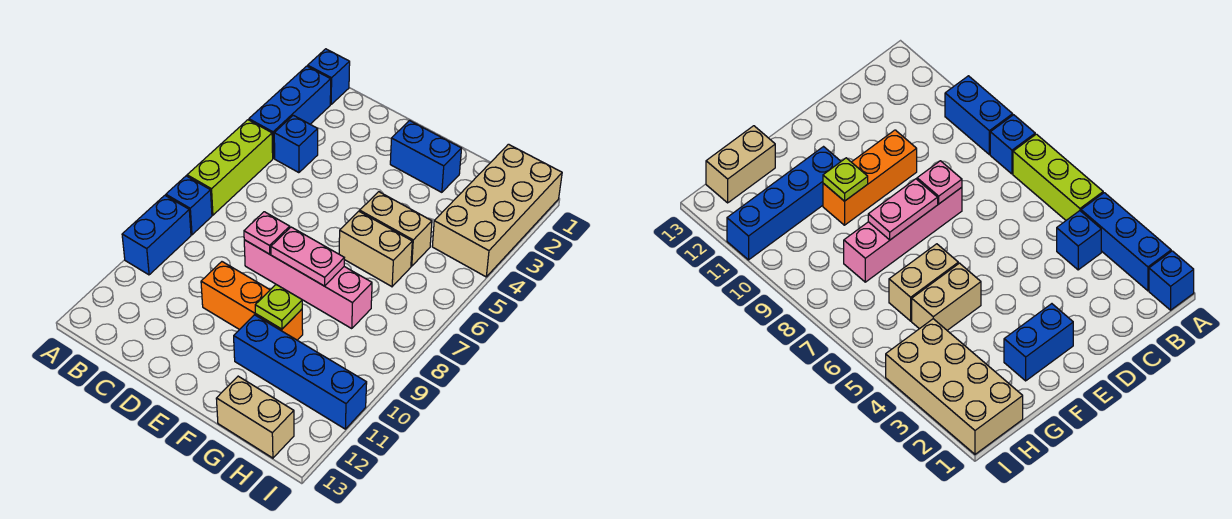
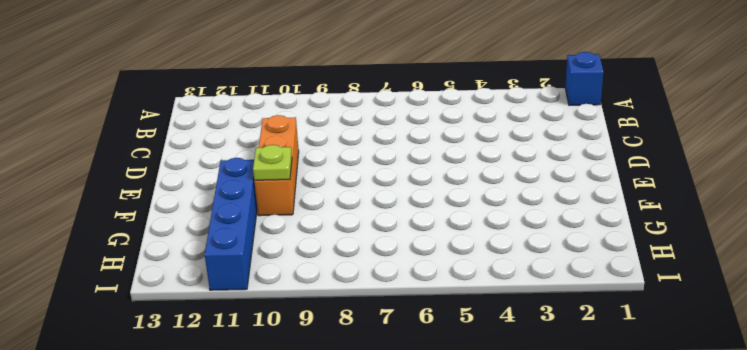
none -> blue brick A2:A4 level 1
none -> lime brick A5:A7 level 1
none -> blue brick A8 level 1

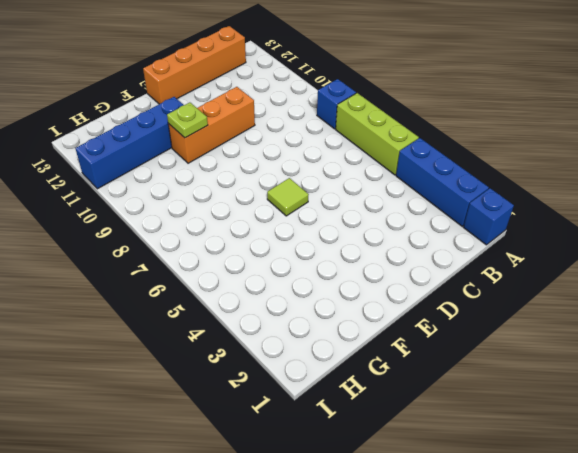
orange brick B13:E13 level 1 -> none
lime tile E6 level 1 -> none
none -> blue brick A9:A10 level 1
none -> blue brick B4 level 1
none -> pink brick D8:G8 level 1

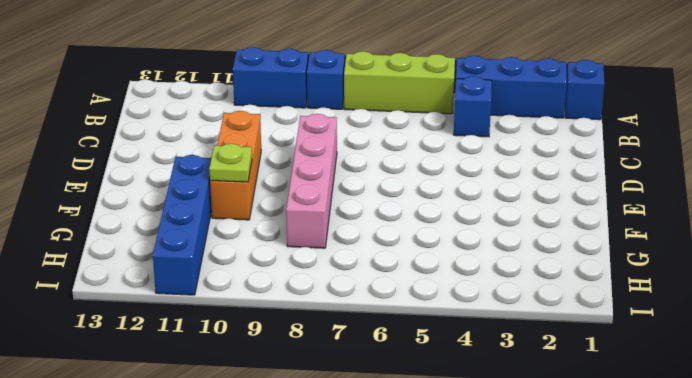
none -> blue brick E2:F2 level 1
none -> tan brick F5:G5 level 1
none -> tan brick F6:G6 level 1

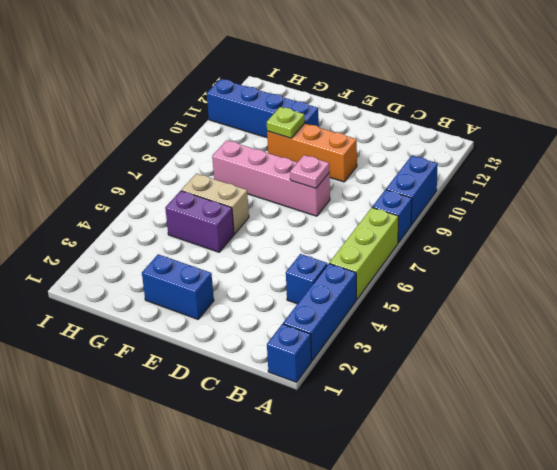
purple brick F5:G5 level 1 -> tan brick F5:G5 level 1
none -> tan brick G13:H13 level 1
none -> tan brick H1:I4 level 1
none -> pink plate E8:F8 level 2

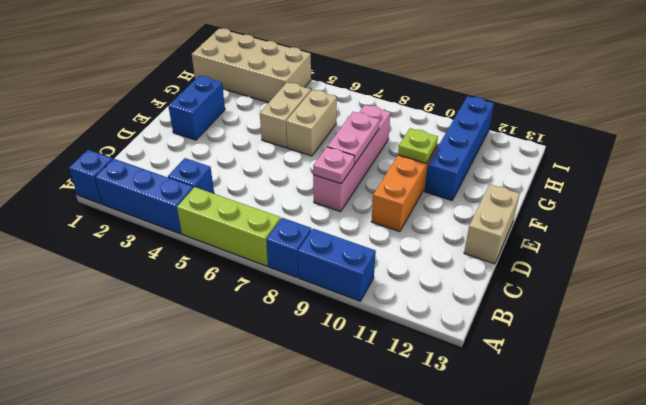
tan brick D13:E13 level 1 -> tan brick G13:H13 level 1

